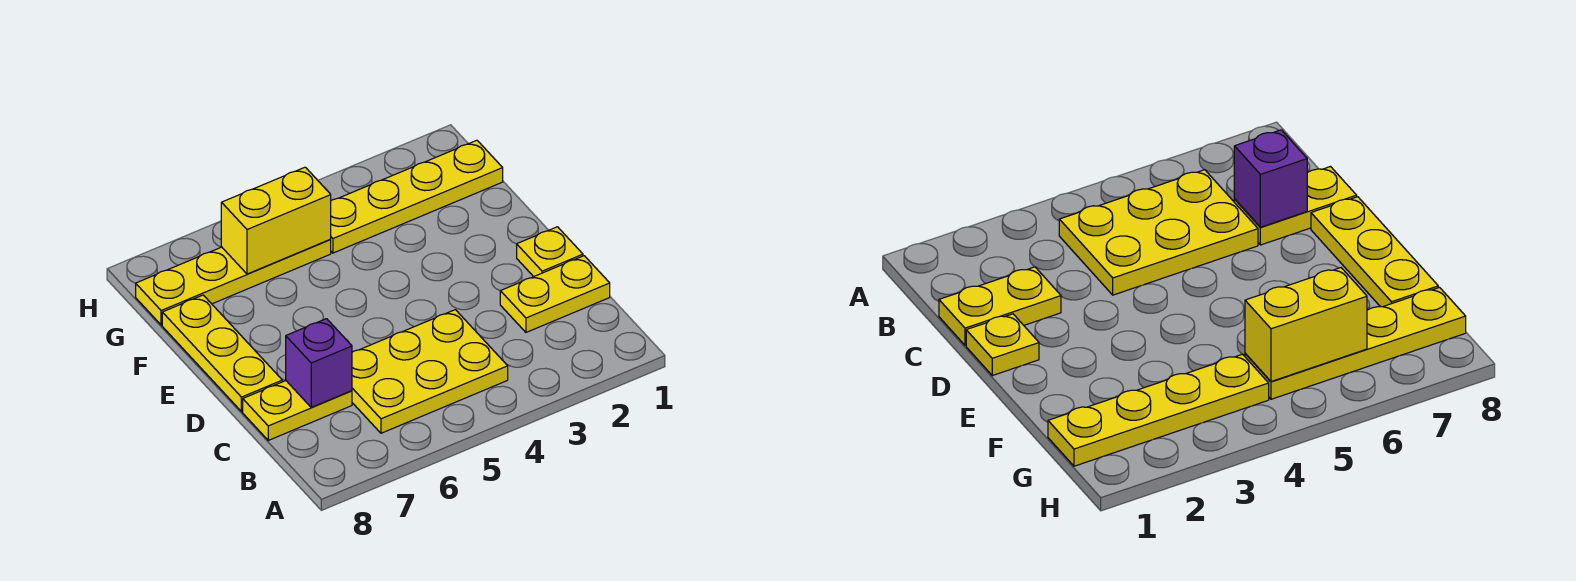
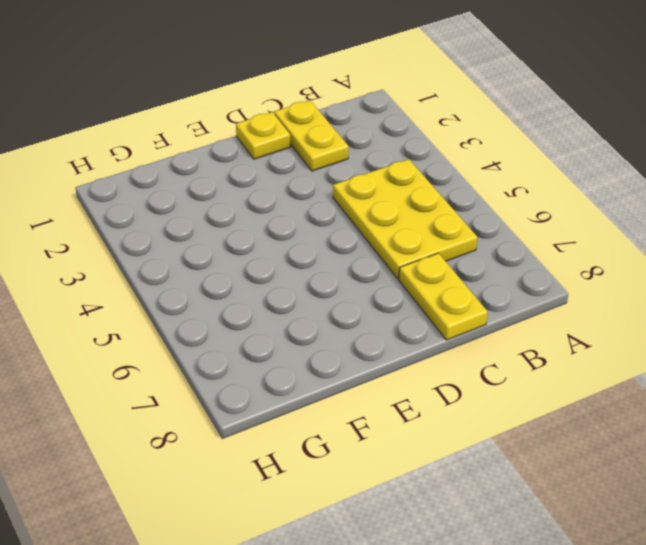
none -> yellow plate D8:F8 level 1
none -> yellow plate G1:G4 level 1

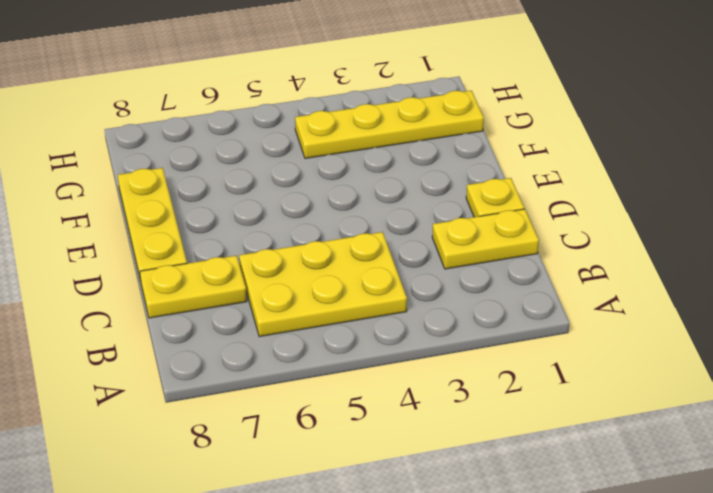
none -> yellow plate G5:G8 level 1
none -> purple brick C7 level 2

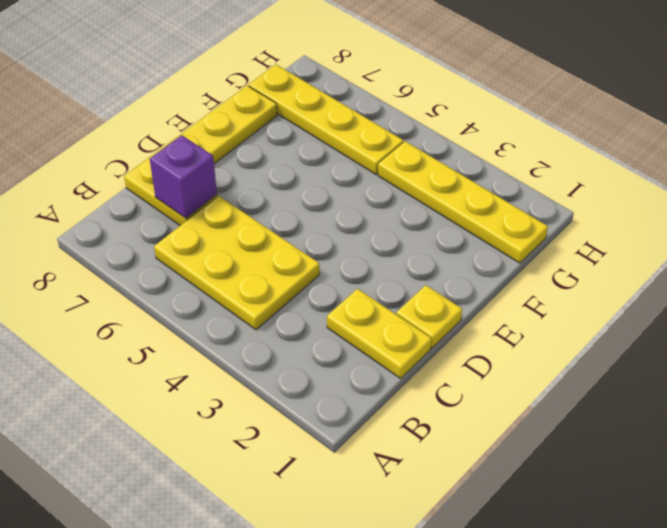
none -> yellow brick G5:G6 level 2

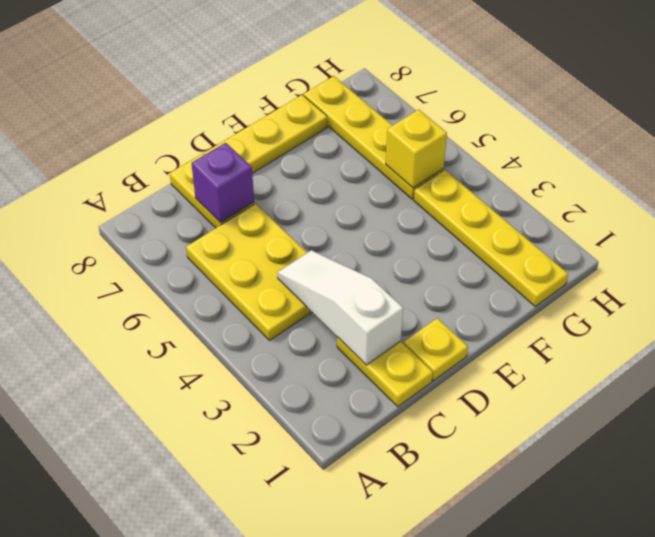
white slope C2:C4 level 2 top 2 -> none
yellow brick G5 level 2 -> yellow brick G5:G6 level 2

